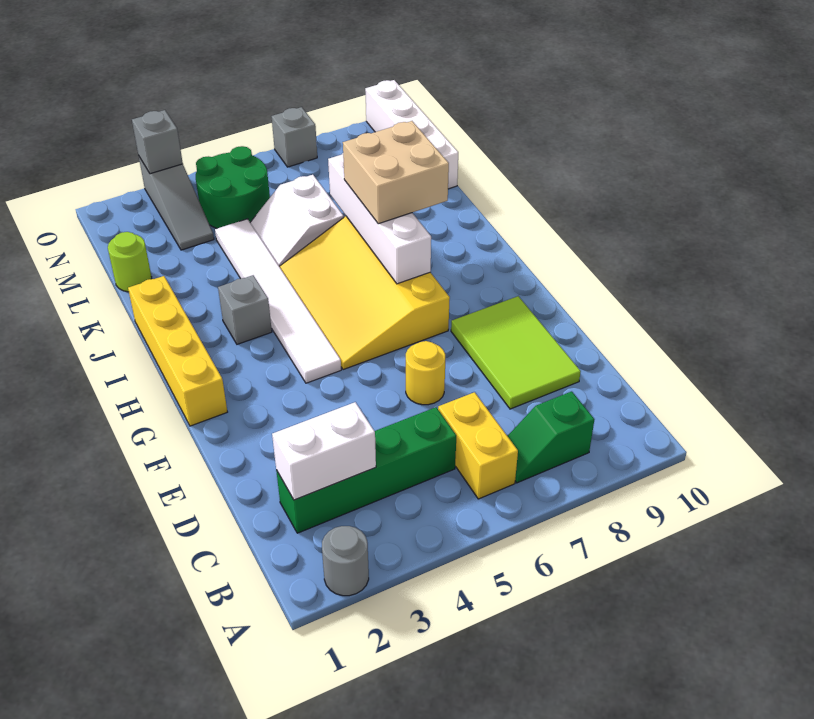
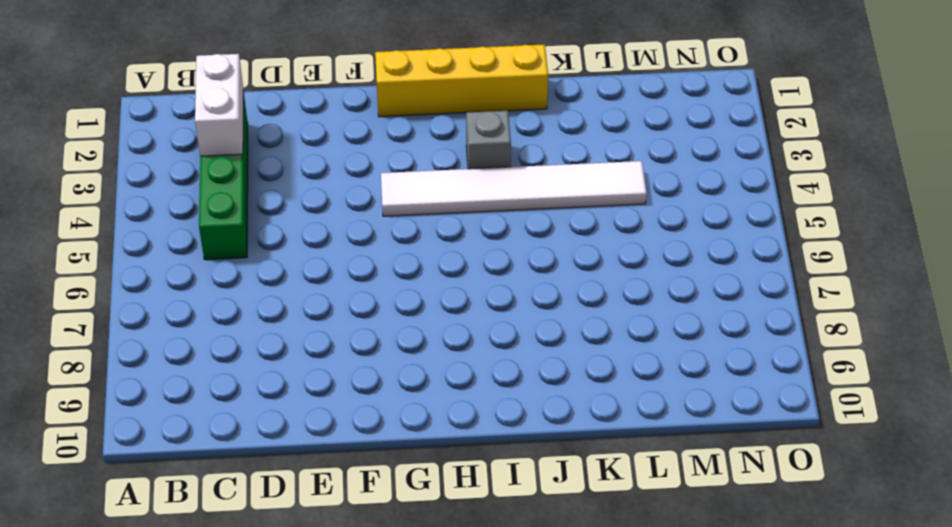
none -> grey round brick A2 level 1
none -> yellow brick B6:C6 level 1
none -> green slope B7:B8 level 1 top 8

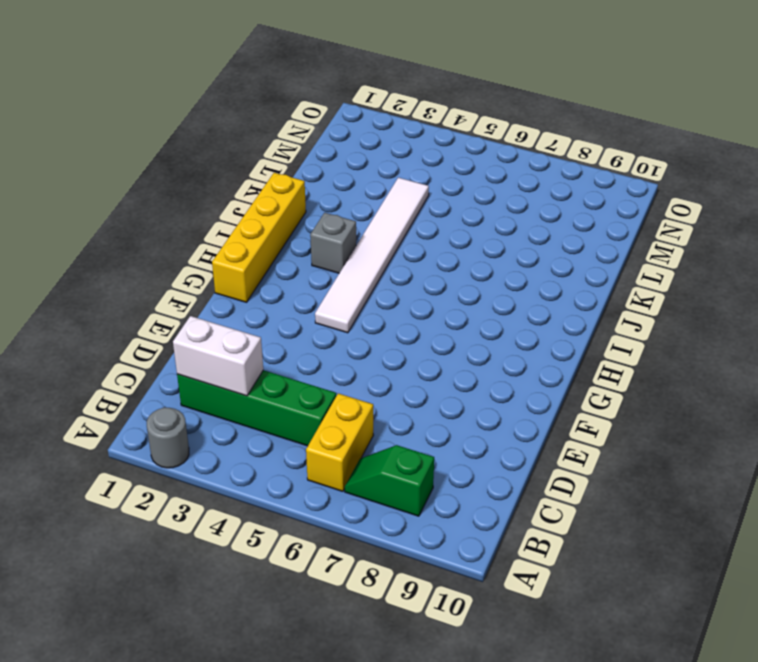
none -> lime tile D8:F9 level 1
none -> yellow round brick E6 level 1
none -> yellow slope G5:J7 level 1 top 7

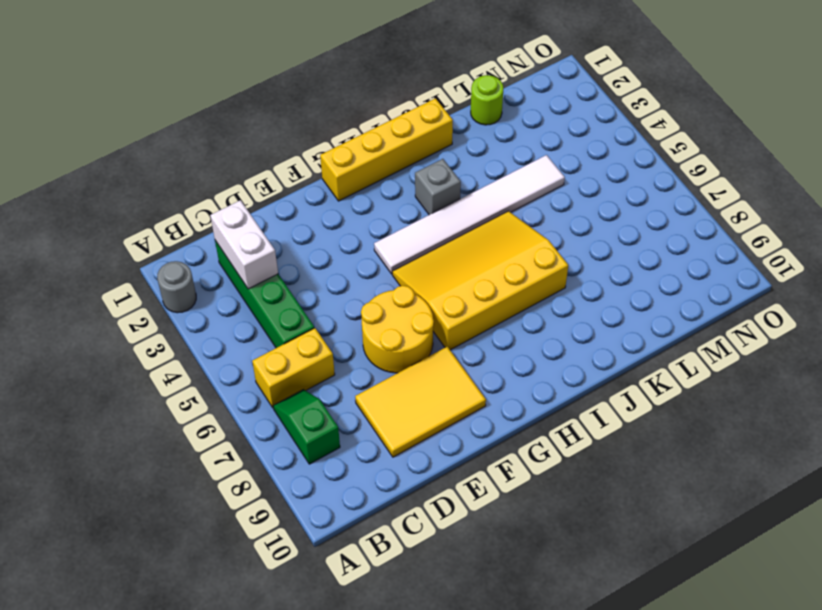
yellow tile D8:F9 level 1 -> lime tile D8:F9 level 1
yellow round brick E6:F7 level 1 -> yellow round brick E6 level 1
none -> white slope K5:L6 level 1 top 6
none -> white brick L10:O10 level 1
none -> grey slope M3:O3 level 1 top O

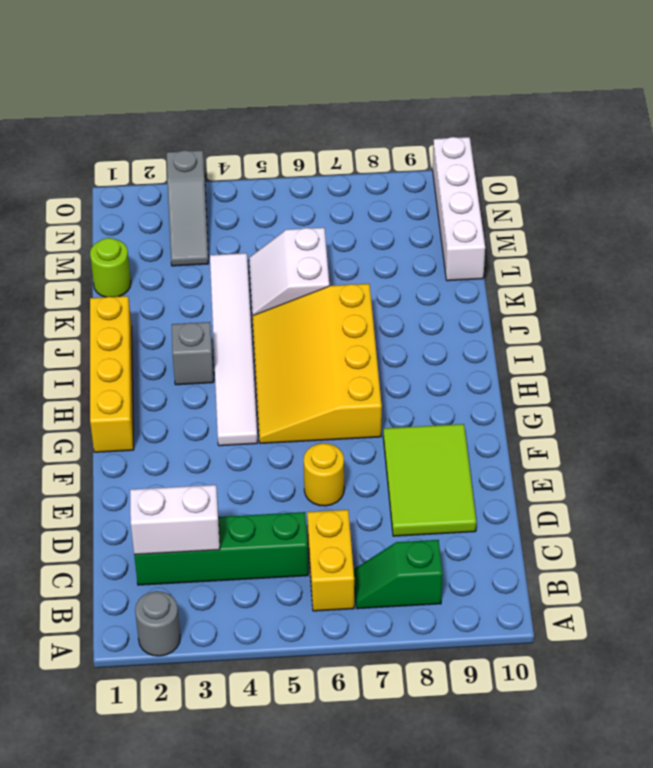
none -> green round brick M4:N5 level 1
none -> grey brick O7 level 1
none -> white brick H7:K7 level 2

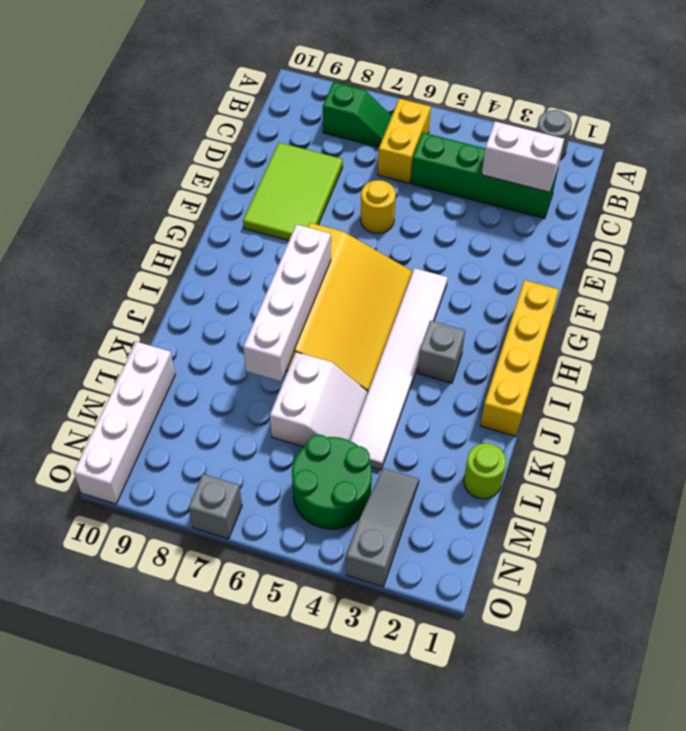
none -> grey brick O3 level 2
none -> tan brick I7:J8 level 3

